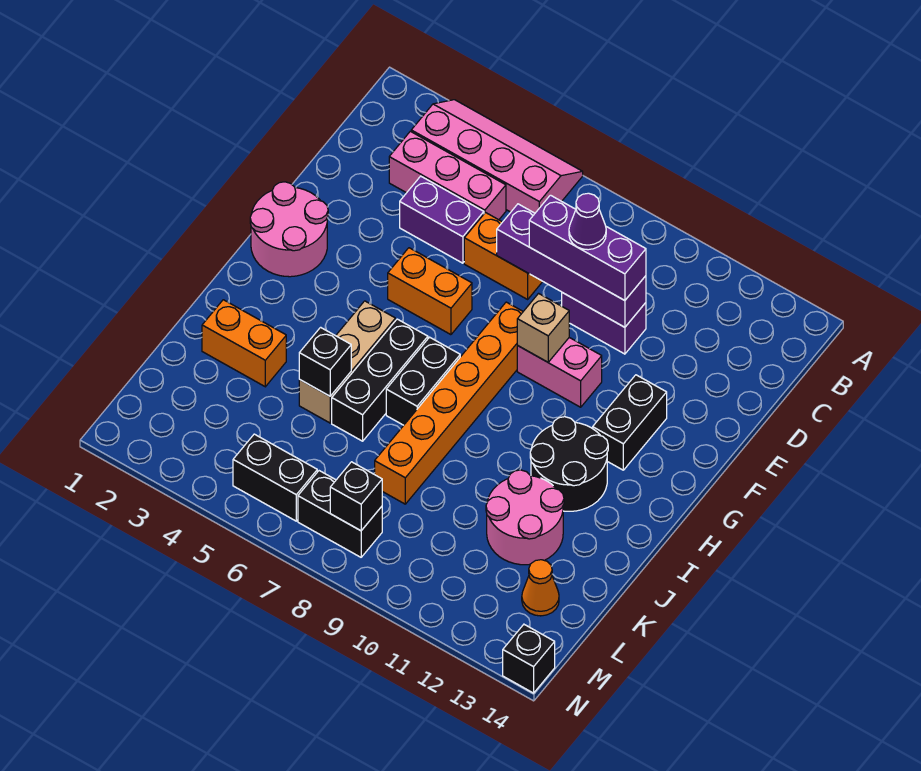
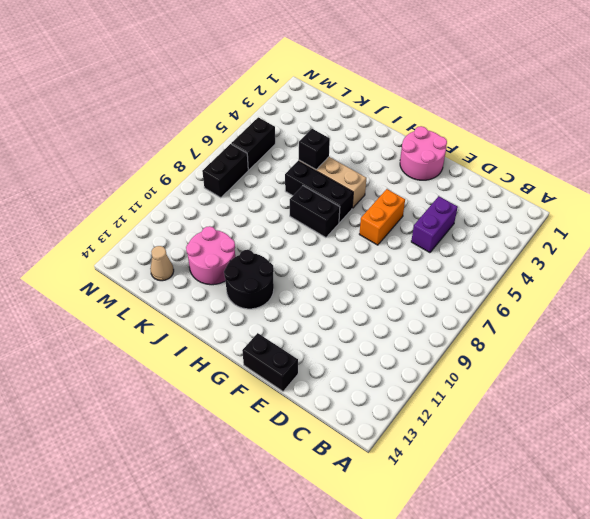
black brick E14:F14 level 1 -> black brick F12:G12 level 1
tan cone L13 level 1 -> orange cone L13 level 1
none -> pink slope A3:B6 level 1 top B
none -> pink brick C3:C5 level 1
none -> orange brick D6:D7 level 1

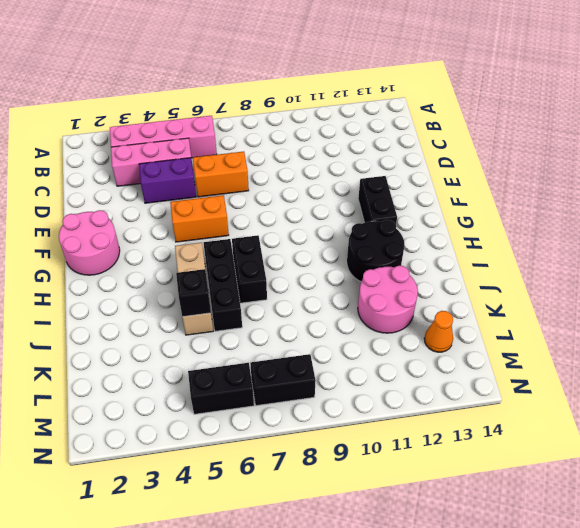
none -> purple brick D9:D10 level 1
none -> orange brick F8:K8 level 1
none -> pink brick F9:F10 level 1

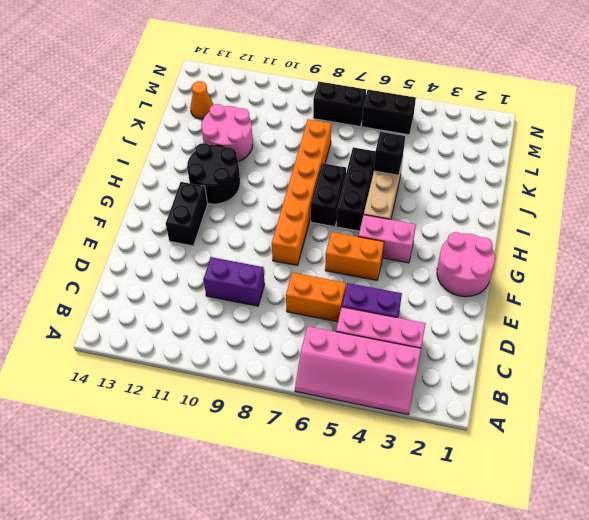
pink brick G4:G5 level 1 -> pink brick F9:F10 level 1
none -> orange brick J2:J3 level 1
none -> black brick N14 level 1
none -> purple brick D7:D10 level 2

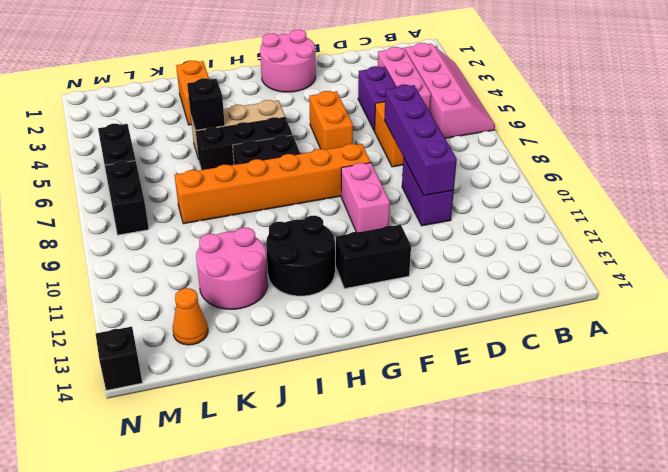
none -> tan brick F9 level 2
none -> black brick M8 level 2
none -> purple brick D8:D10 level 3

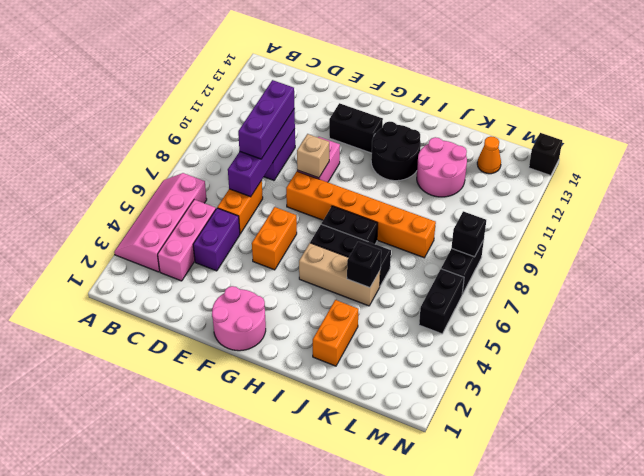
none -> purple cone D9 level 4

